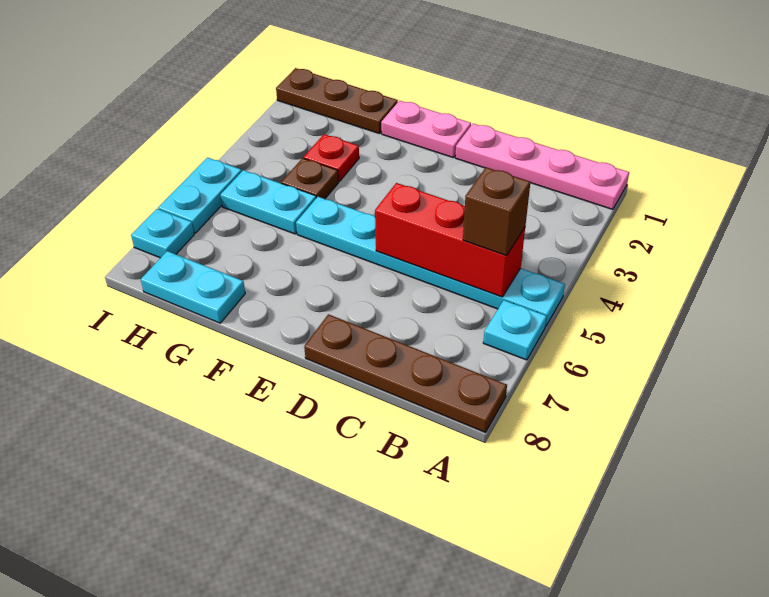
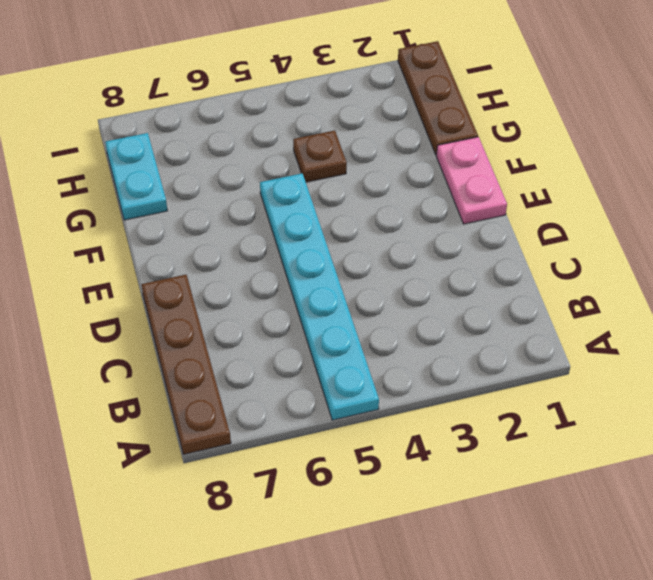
none -> pink plate A1:D1 level 1
none -> cyan plate A6 level 1
none -> red plate G3 level 1

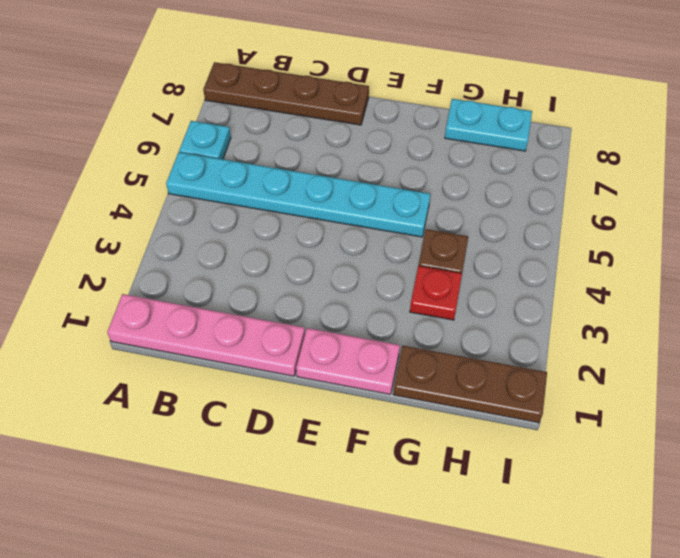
none -> cyan plate G5:H5 level 1
none -> cyan plate I5:I6 level 1
none -> cyan plate I7 level 1

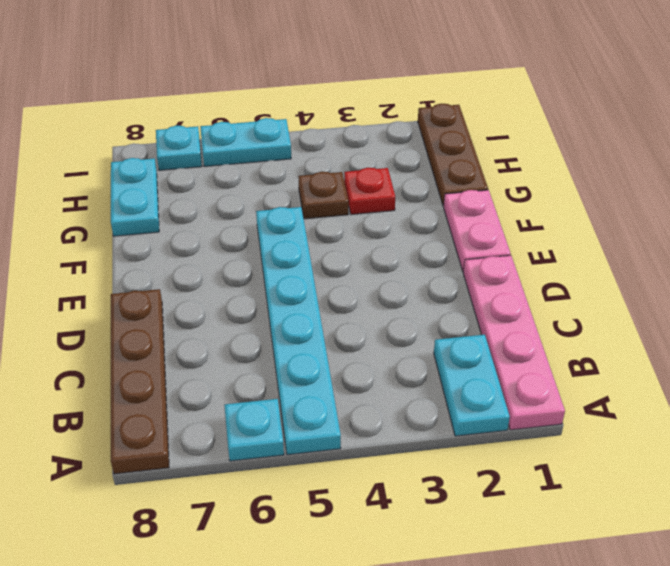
cyan plate A2:B2 level 1 -> cyan plate G5:H5 level 1
none -> red brick B5:D5 level 2
none -> brown brick B5 level 3

